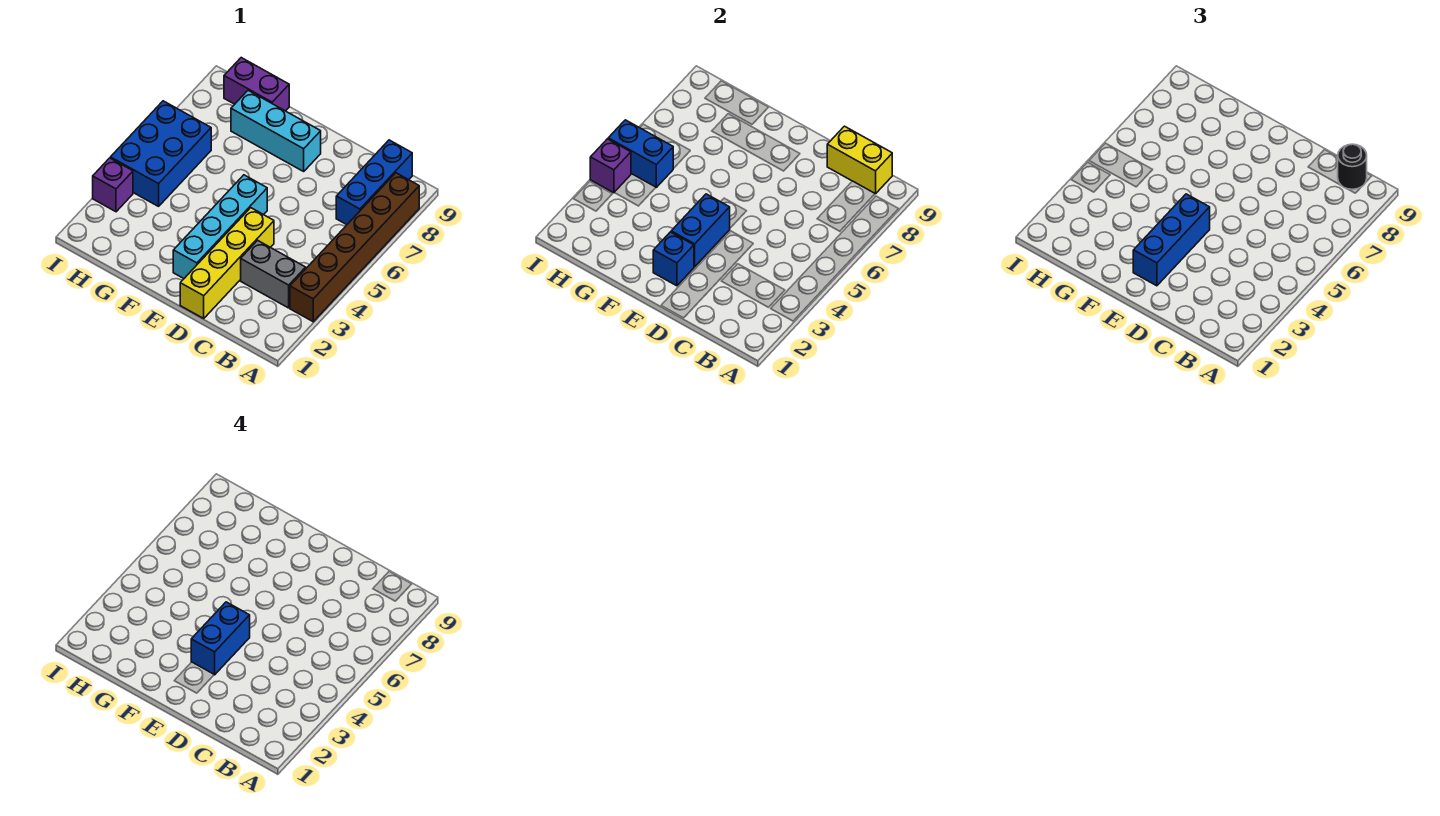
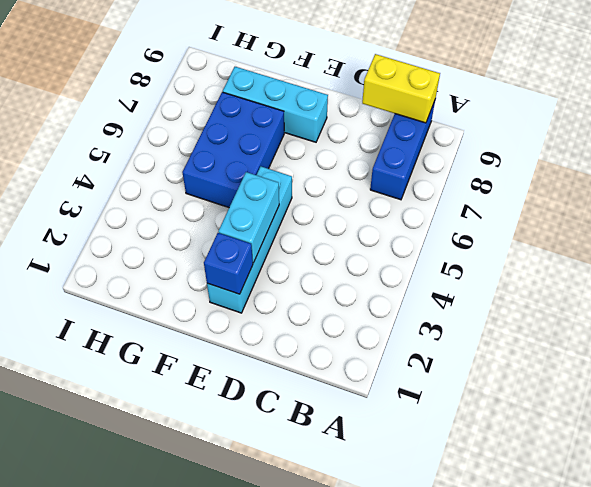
cyan brick E3:E4 level 2 -> blue brick E3:E4 level 2
blue brick F5:G7 level 1 -> blue brick H4:I6 level 1
none -> brown brick A3:A8 level 1
none -> grey brick B3:C3 level 1
none -> yellow brick D1:D4 level 1

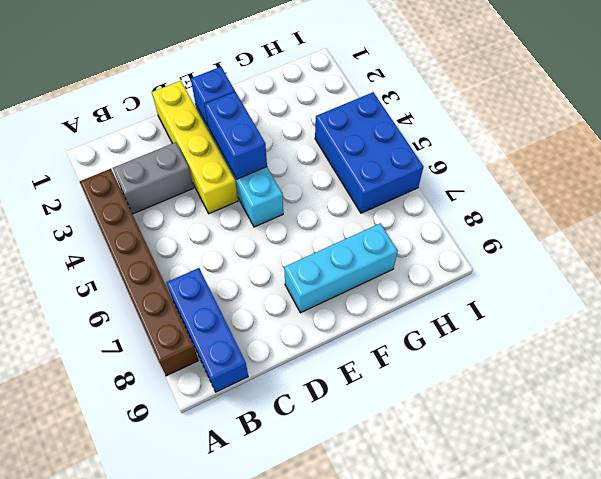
none -> purple brick G9:H9 level 1
none -> purple brick I3 level 1
none -> yellow brick B9:C9 level 2

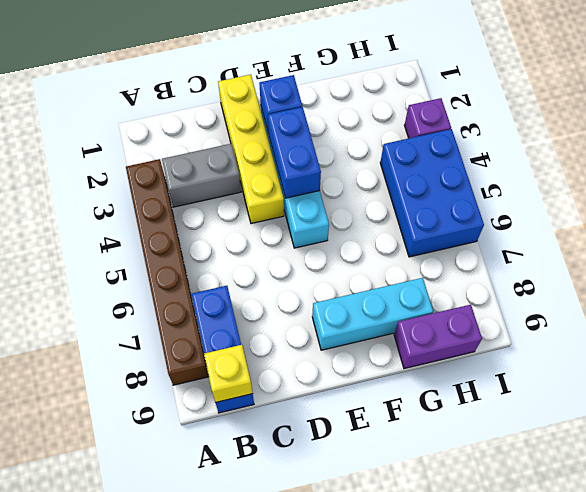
yellow brick B9 level 2 -> yellow brick B9:C9 level 2
none -> blue brick H5:I5 level 2
none -> purple brick I4 level 2
none -> black round brick B9 level 3

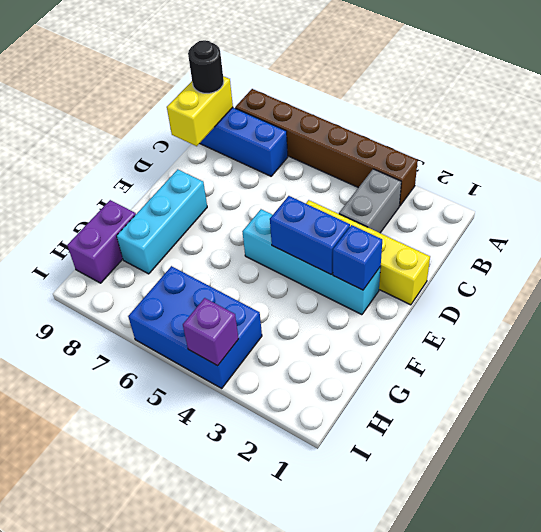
none -> purple brick I3 level 1
none -> blue brick H5:I5 level 2
none -> blue brick E2:E4 level 3

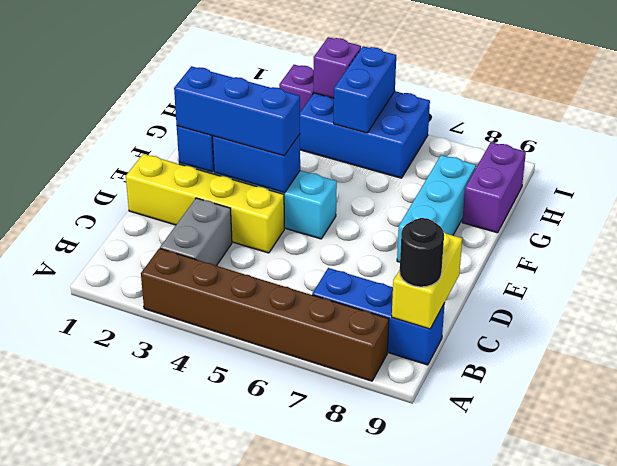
none -> blue brick E3:E4 level 4

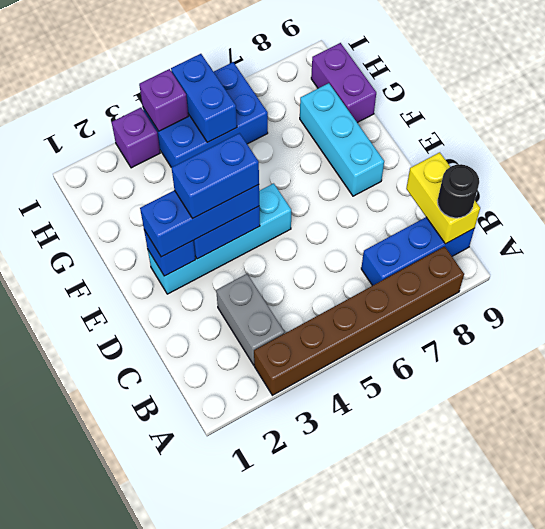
none -> yellow brick D1:D4 level 1

